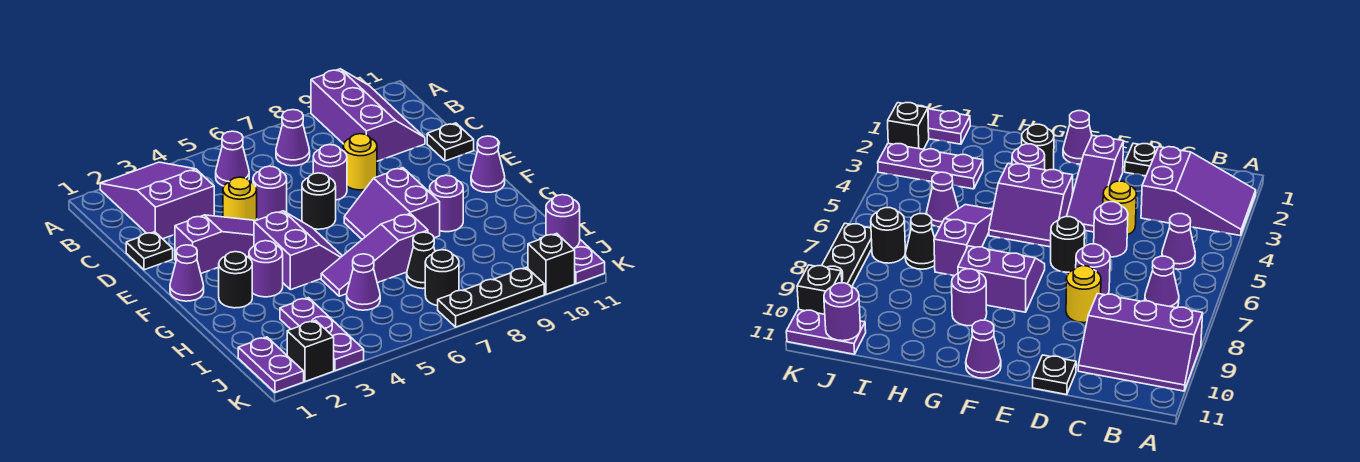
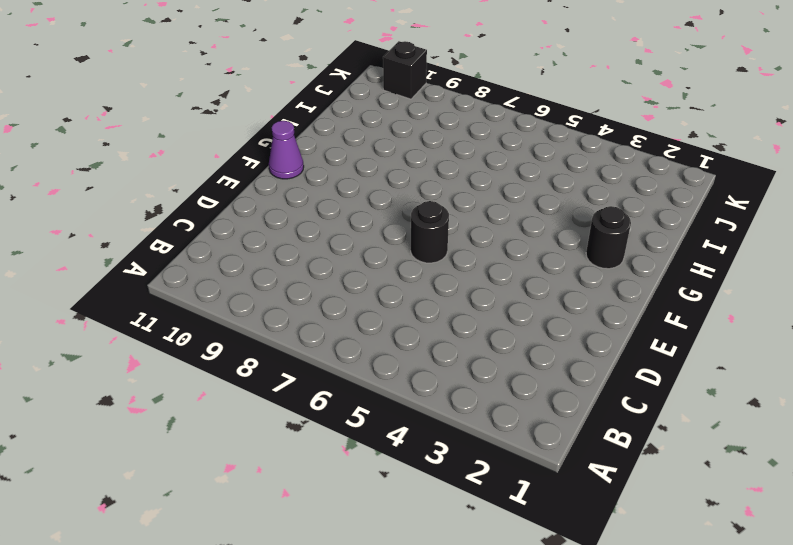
none -> purple slope A2:C3 level 1 top C
none -> purple slope A9:C10 level 1 top 9
none -> purple cone B5 level 1
none -> purple cone B7 level 1

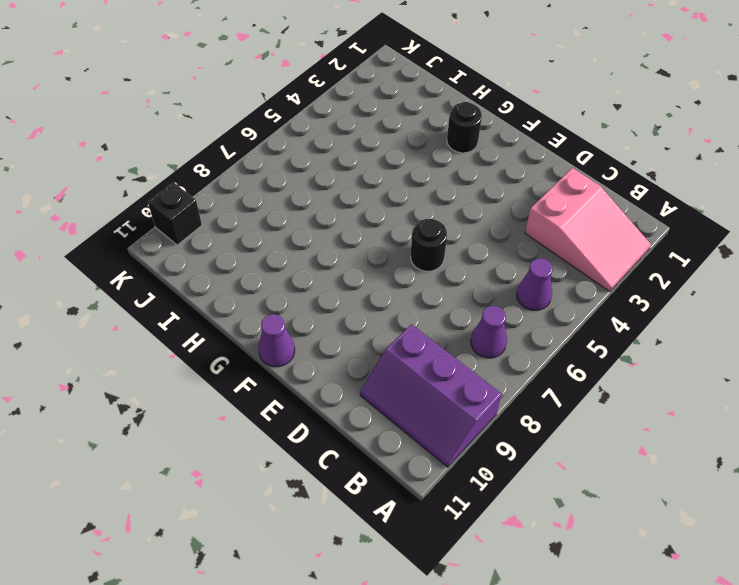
pink slope A2:C3 level 1 top C -> purple slope A2:C3 level 1 top C
none -> black plate D1 level 1
none -> yellow round brick D4 level 1
none -> purple round brick D5 level 1
none -> purple round brick D7 level 1

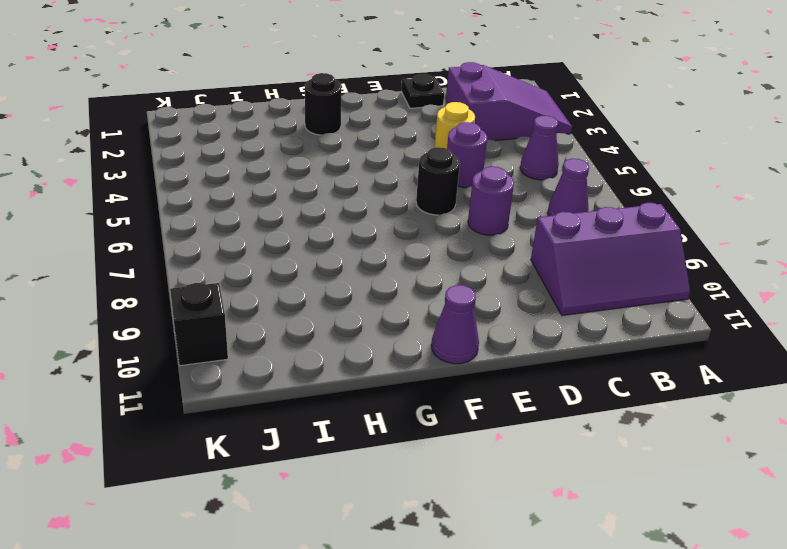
none -> yellow round brick D8 level 1
none -> black plate D11 level 1
none -> purple slope E2:E4 level 1 top 2
none -> purple cone F1 level 1

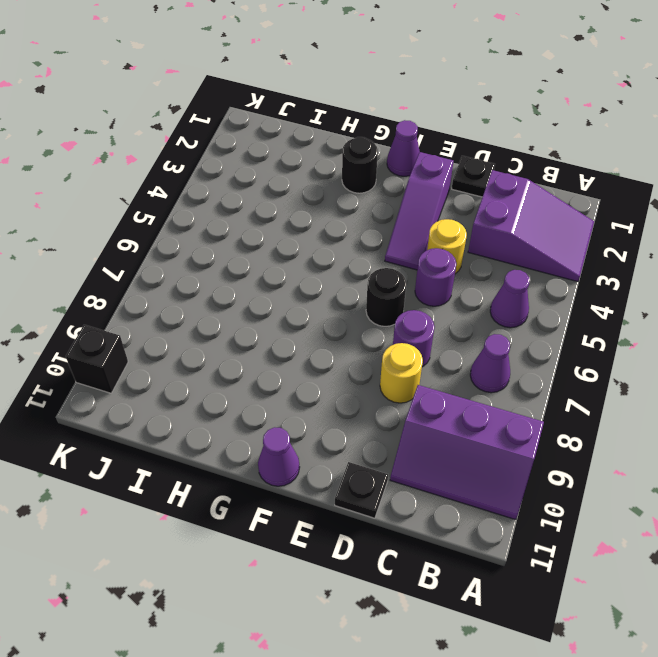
none -> purple slope F4:G5 level 1 top 4
none -> purple slope F7:G8 level 1 top 8
none -> purple round brick G3 level 1
none -> purple round brick G9 level 1

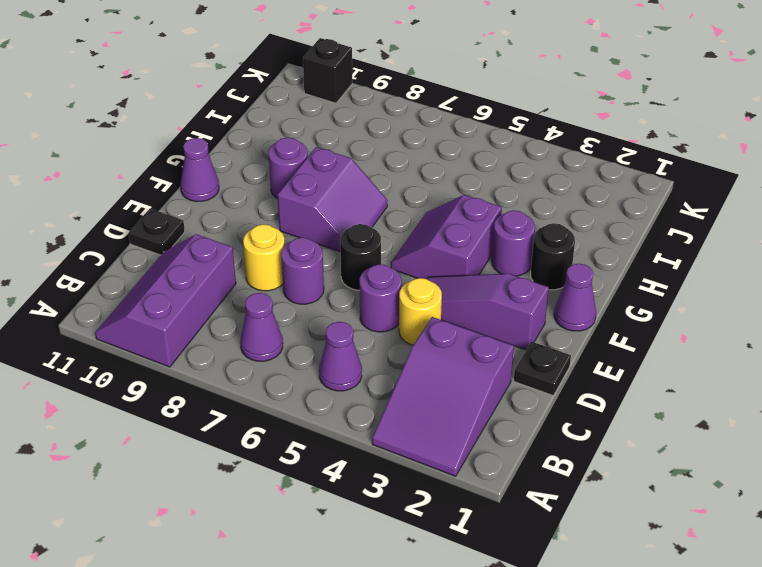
none -> purple slope H5:H7 level 1 top 7
none -> purple plate I3:K3 level 1
none -> purple cone I5 level 1
none -> black cone I7 level 1

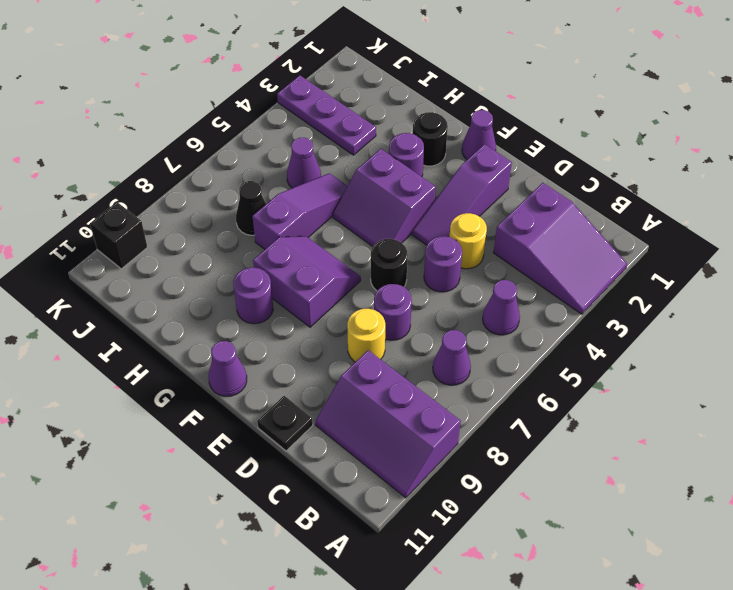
none -> black plate D1 level 1
none -> purple plate J1:K1 level 1
none -> black round brick J7 level 1
none -> purple plate J11:K11 level 1

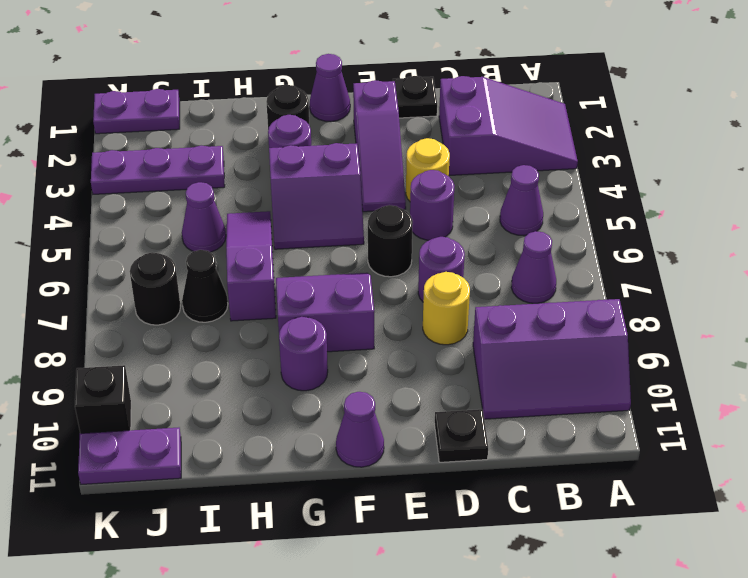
none -> black brick K2 level 1
none -> black plate K7:K9 level 1
none -> purple round brick J11 level 2

